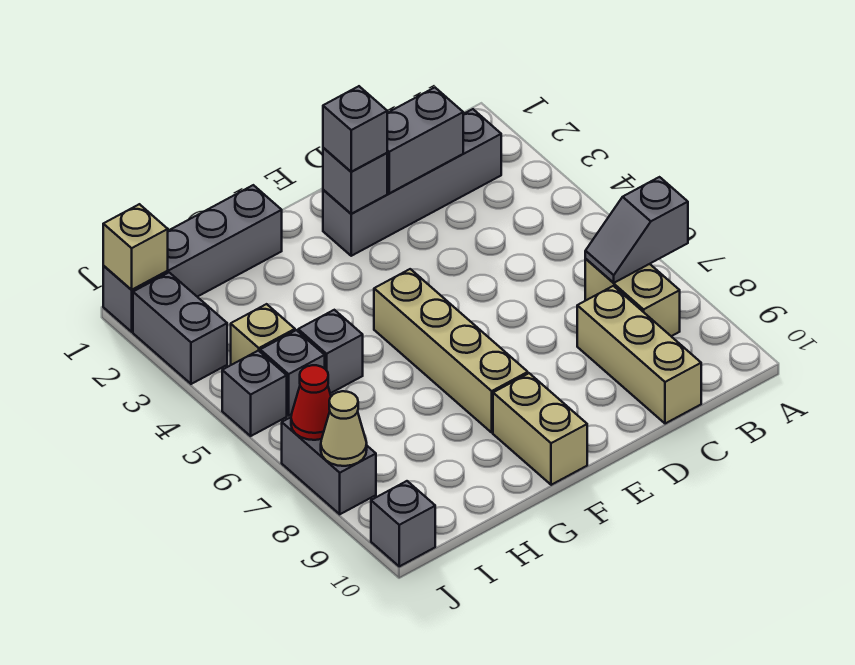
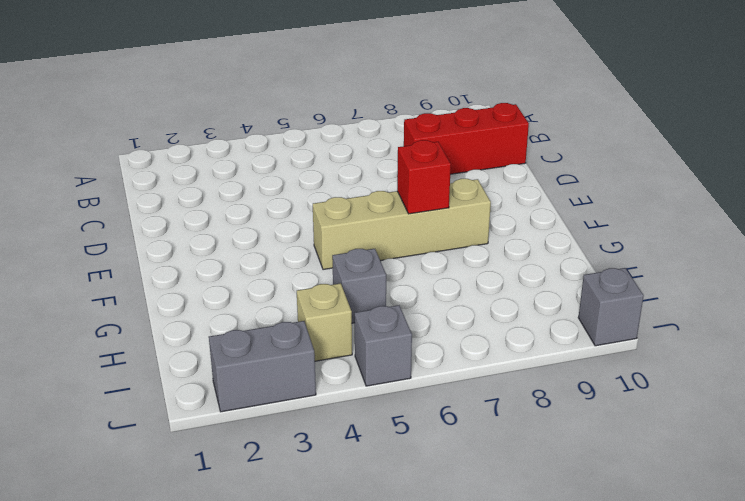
red brick C8:C10 level 1 -> tan brick C8:C10 level 1
red brick F7 level 2 -> none
none -> grey brick B2:E2 level 1
none -> tan brick B7:B8 level 1
none -> tan brick F9:F10 level 1

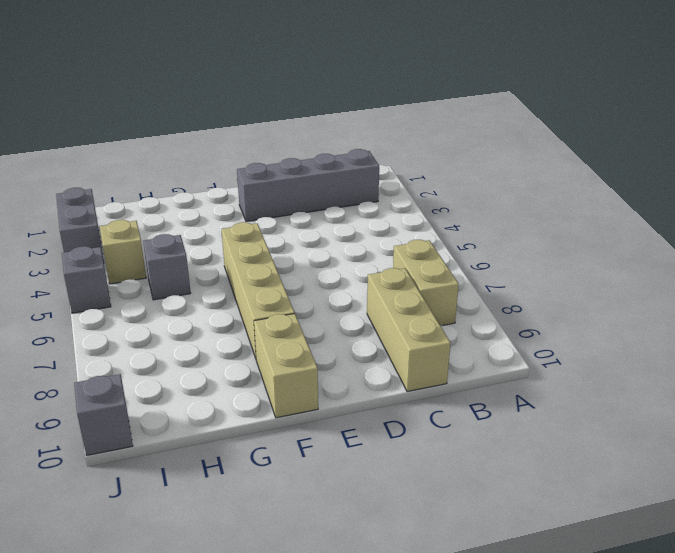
none -> grey brick G1:J1 level 1
none -> grey brick I5 level 1
none -> grey brick J7:J8 level 1

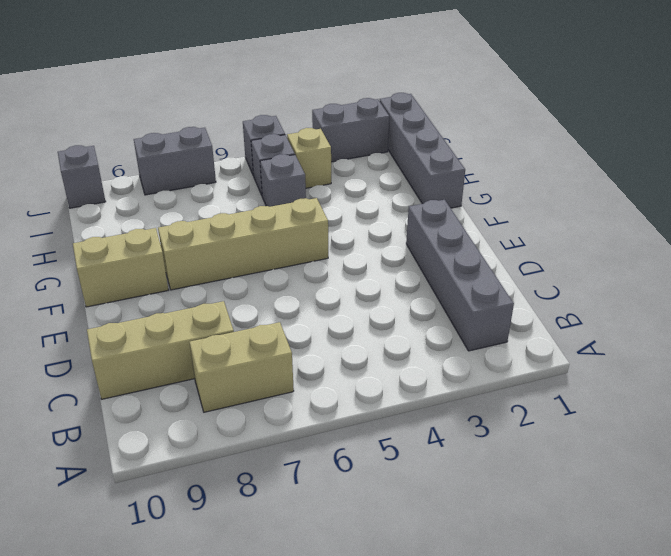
none -> grey slope A7:B7 level 2 top A
none -> grey brick C2:D2 level 2
none -> grey brick E2 level 2

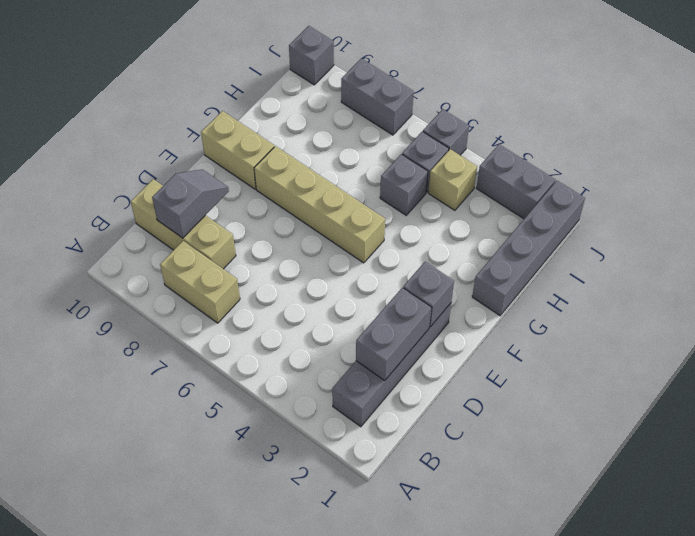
grey slope C9:D9 level 2 top C -> grey slope A7:B7 level 2 top A
none -> tan brick J1 level 2
none -> red cone J7 level 2
none -> tan cone J8 level 2

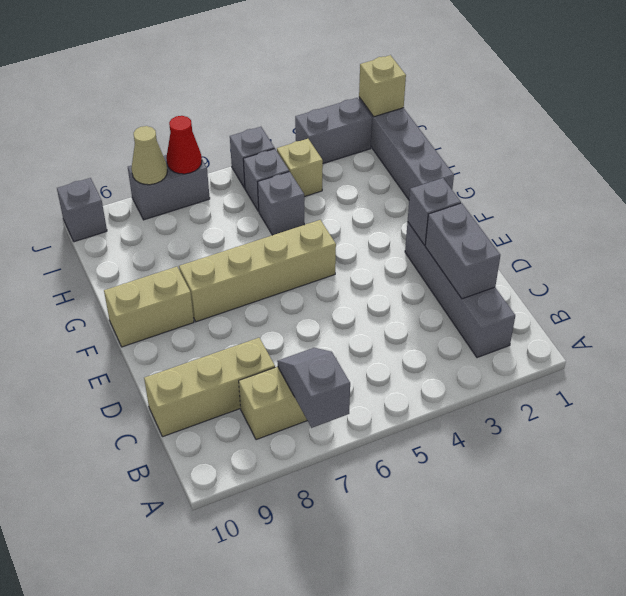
none -> grey brick E2 level 3

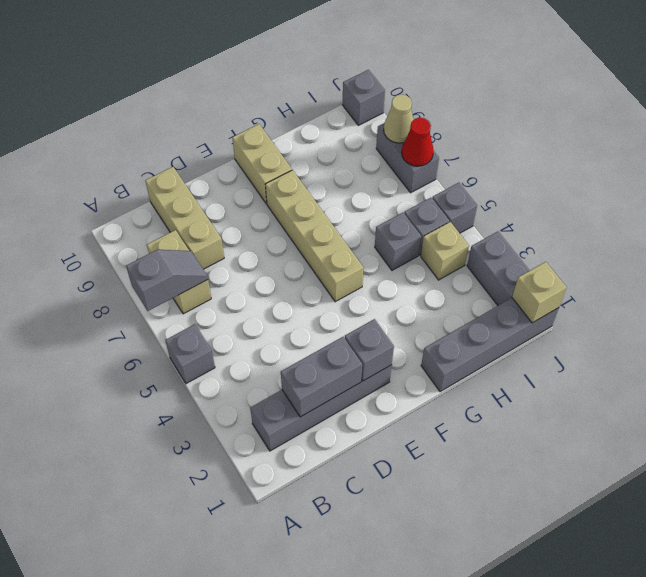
grey brick A5 level 1 -> grey brick E2 level 3

